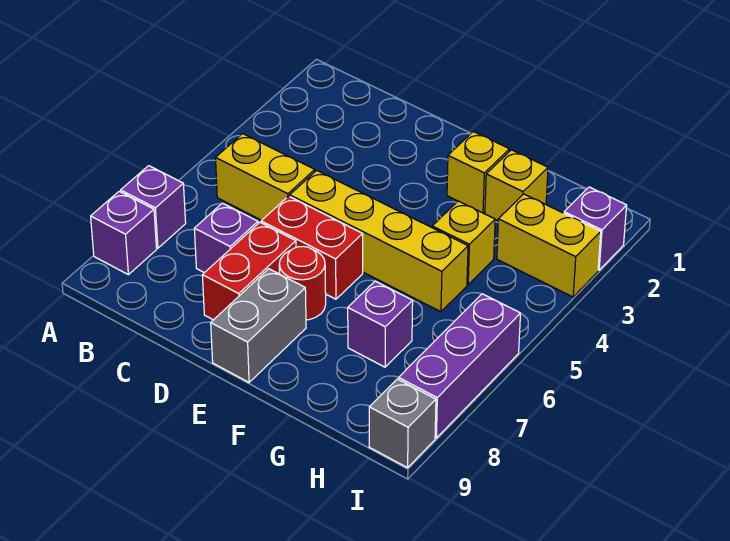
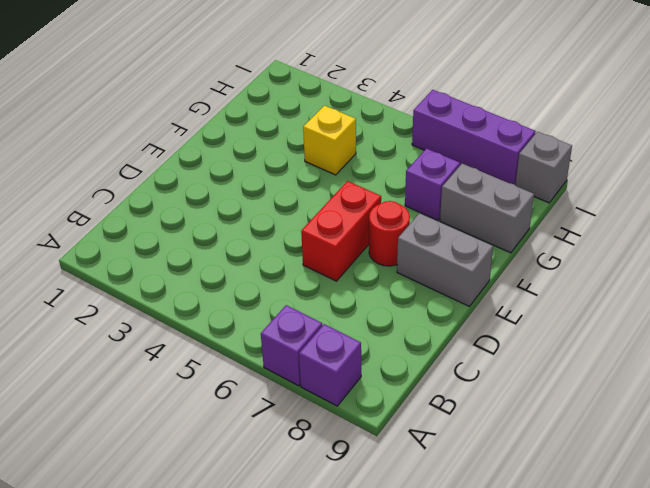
grey brick G8:G9 level 1 -> none
none -> yellow brick B5:C5 level 1
none -> purple brick C7 level 1
none -> yellow brick D5:G5 level 1

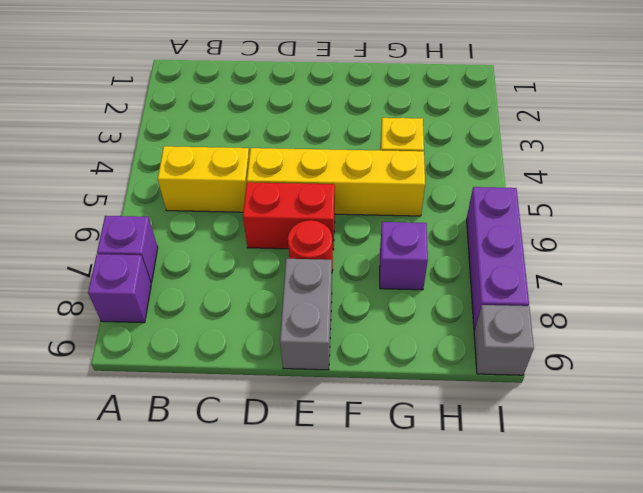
none -> purple brick C7 level 1
none -> red brick D7:D8 level 1
none -> yellow brick F2 level 1

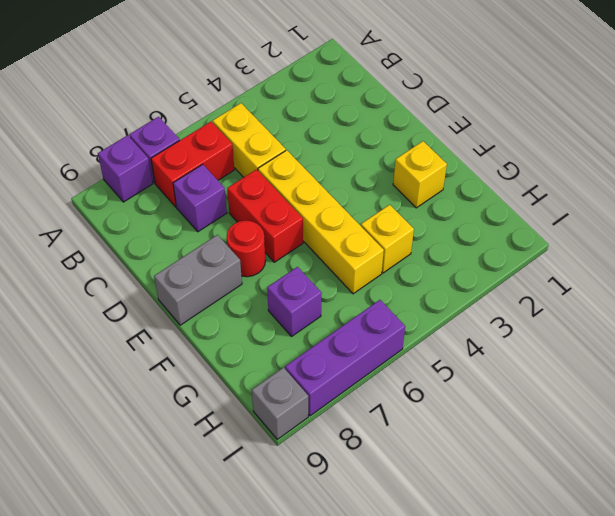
red brick B6:B7 level 1 -> red brick D7:D8 level 1
none -> yellow brick G2 level 1
none -> yellow brick H3:I3 level 1
none -> purple brick I2 level 1

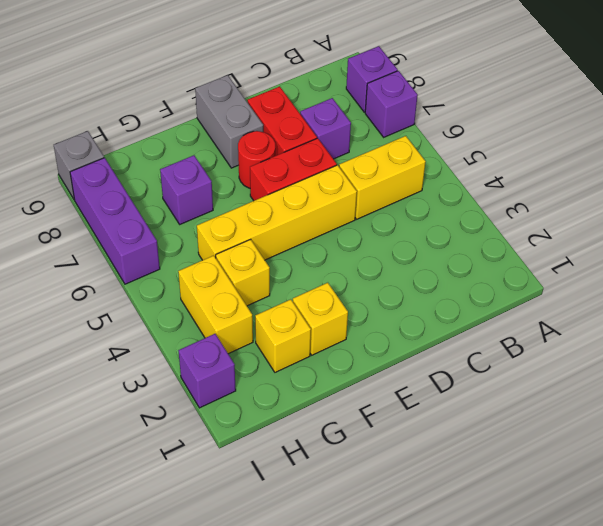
yellow brick H3:H4 level 1 -> yellow brick H3:I3 level 1

